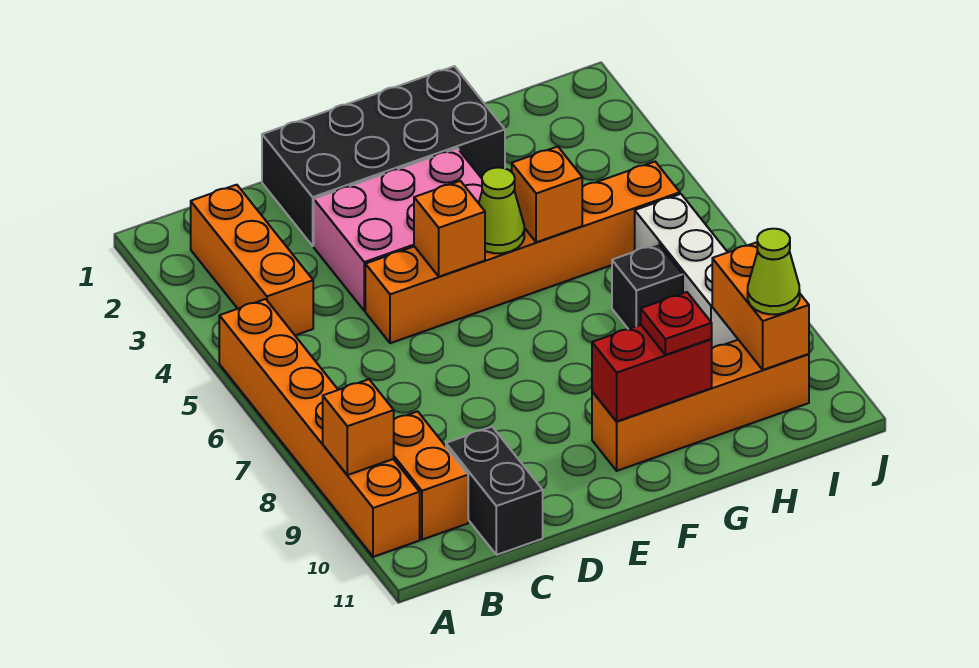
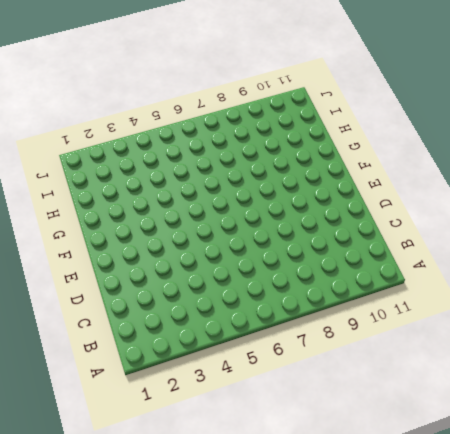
none -> orange brick A5:A10 level 1
none -> orange brick B2:B4 level 1
none -> orange brick B9:B10 level 1

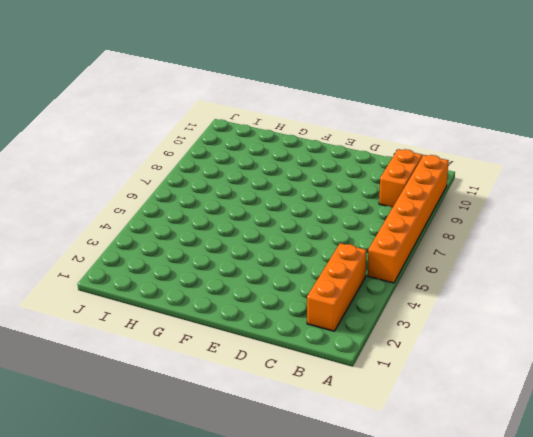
none -> black brick C10:C11 level 1
none -> black brick D1:G2 level 1
none -> pink brick D3:F4 level 1

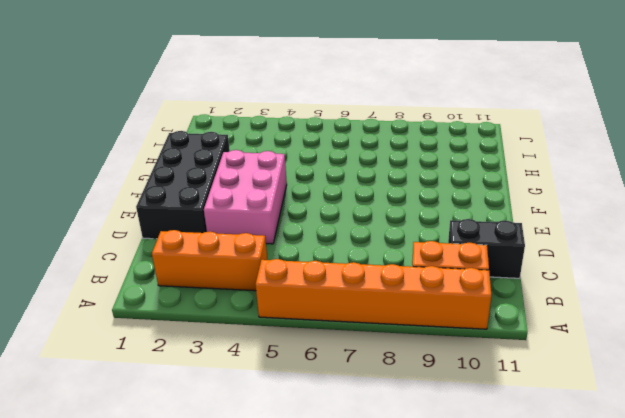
none -> orange brick D5:I5 level 1
none -> orange brick F10:I10 level 1
none -> black brick H7 level 1

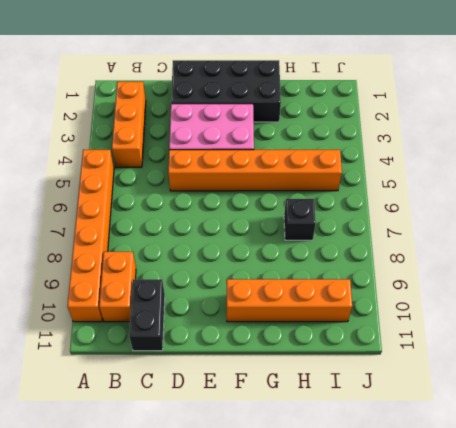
none -> white brick I6:I8 level 1
none -> orange brick A9 level 2
none -> orange brick E5 level 2

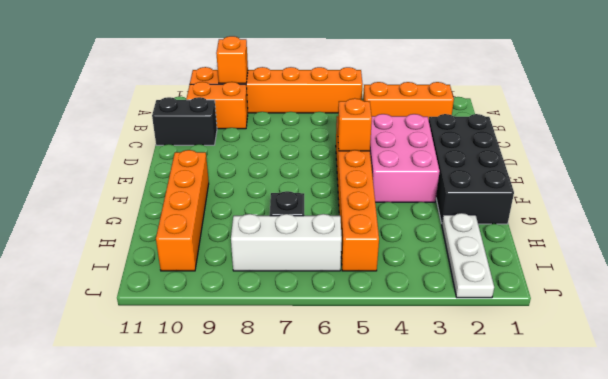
white plate H2:J2 level 1 -> none
none -> lime cone F5 level 2
none -> red brick F10:G10 level 2
none -> orange brick G5 level 2

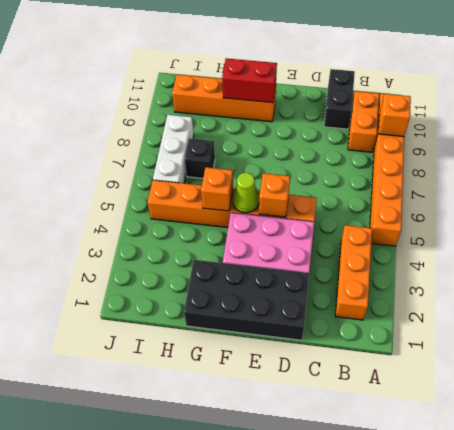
none -> orange brick I9:I10 level 2
none -> red plate G10 level 3
none -> lime cone I10 level 3

